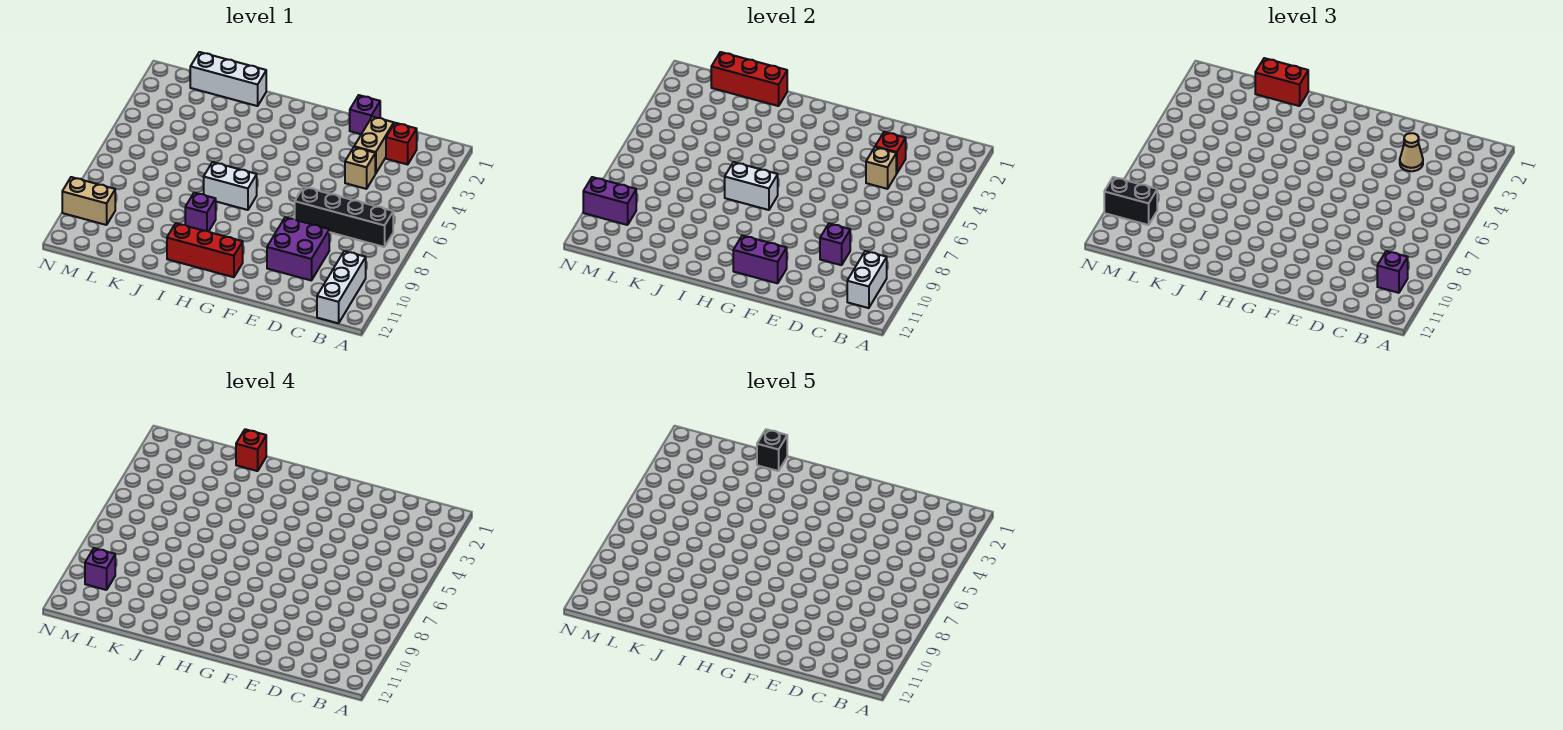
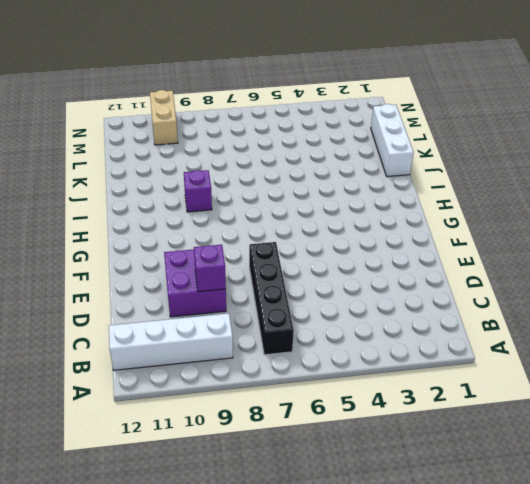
white brick B9:B12 level 1 -> white brick B10:B12 level 1
none -> red brick C2 level 1
none -> tan brick D2:D3 level 1
none -> tan brick D4 level 1

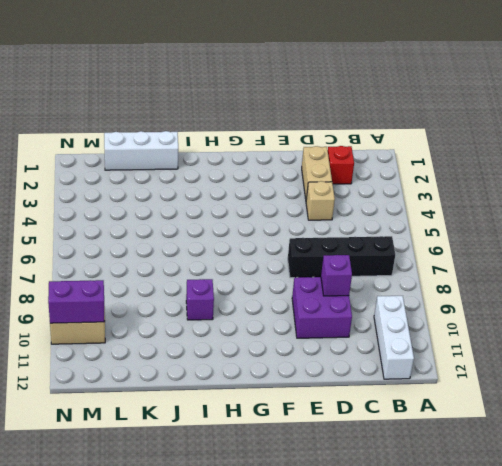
none -> purple brick E1 level 1
none -> red brick G11:I11 level 1
none -> white brick H7:I7 level 1

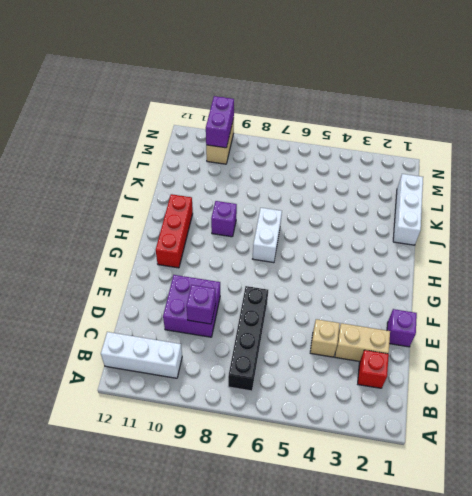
none -> white brick B10:B11 level 2
none -> red brick D3 level 2
none -> tan brick D4 level 2

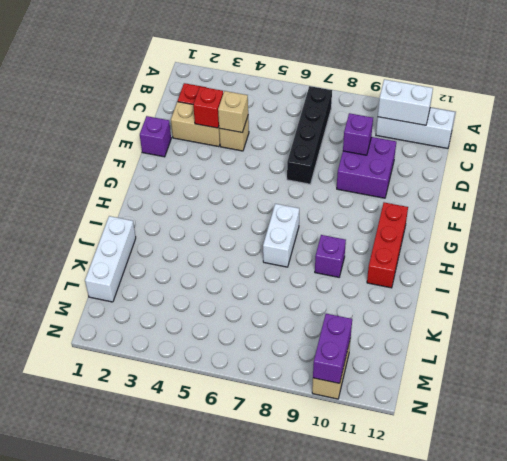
none -> purple brick F11:G11 level 2
none -> white brick H7:I7 level 2
none -> red brick J1:L1 level 2

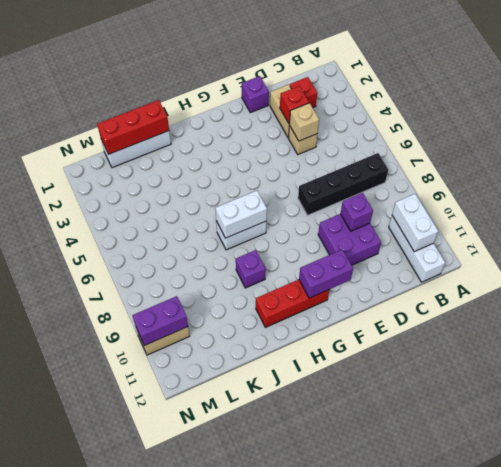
none -> purple brick B10 level 3
none -> tan cone D3 level 3
none -> red brick J1:K1 level 3

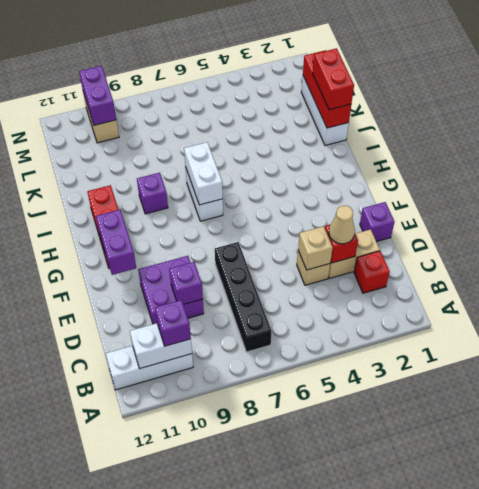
none -> black brick M10:N10 level 3
none -> red brick J1 level 4
none -> purple brick M10 level 4

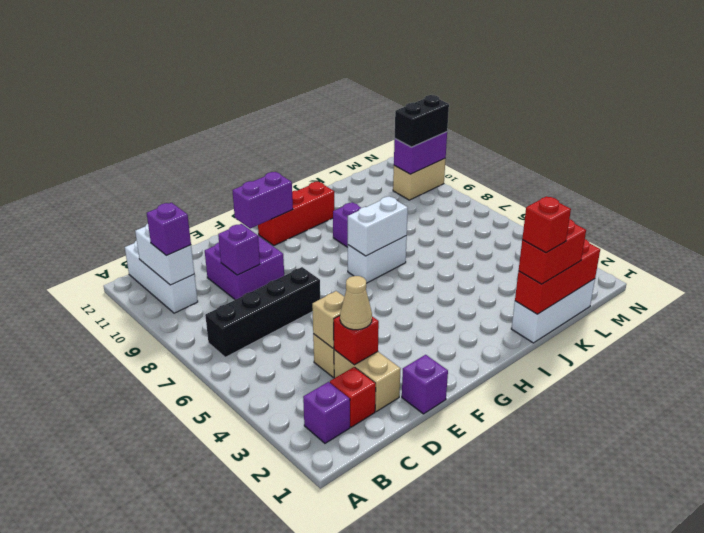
purple brick B2 level 1 -> purple brick M10 level 4
none -> black brick J1 level 5

